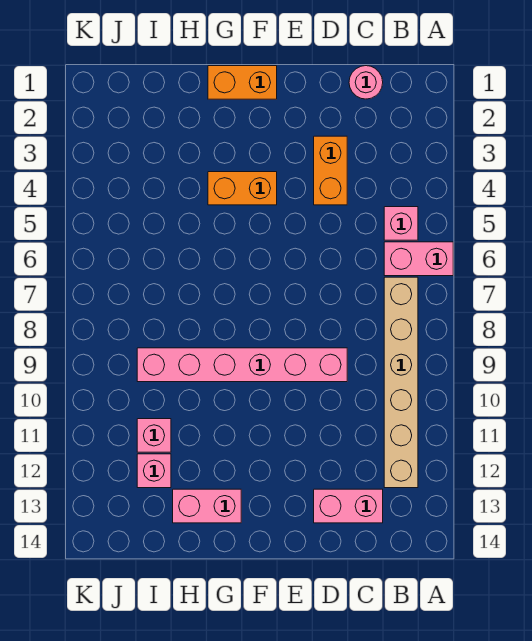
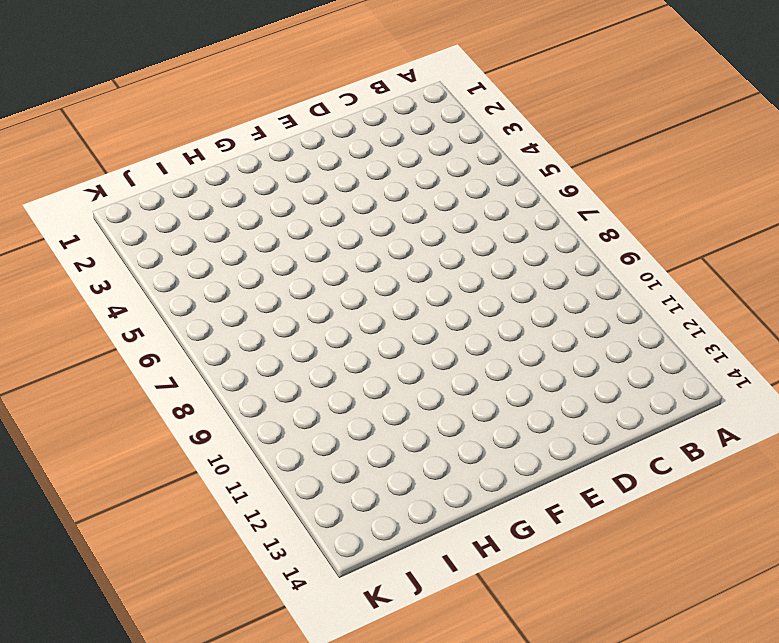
none -> pink brick A6:B6 level 1
none -> pink brick B5 level 1
none -> tan brick B7:B12 level 1

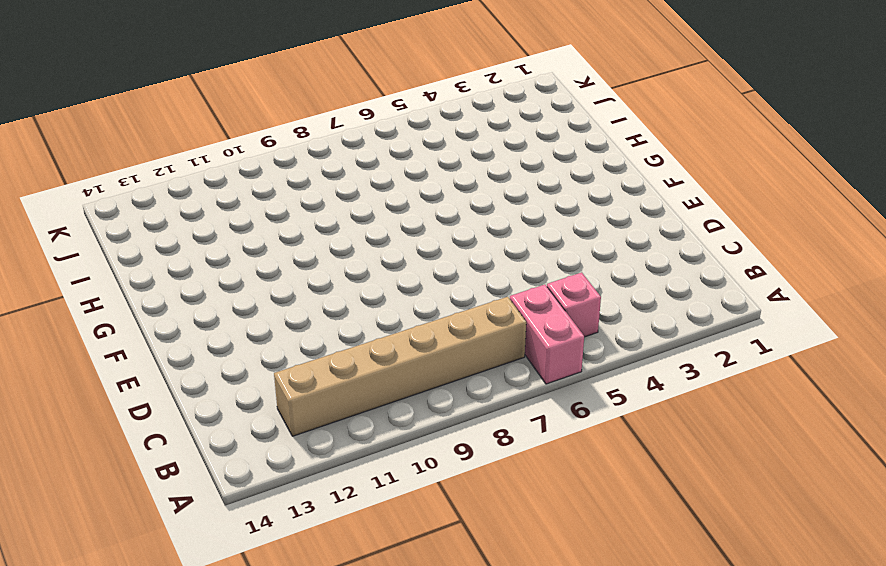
none -> pink round brick C1 level 1
none -> pink brick C13:D13 level 1
none -> orange brick D3:D4 level 1

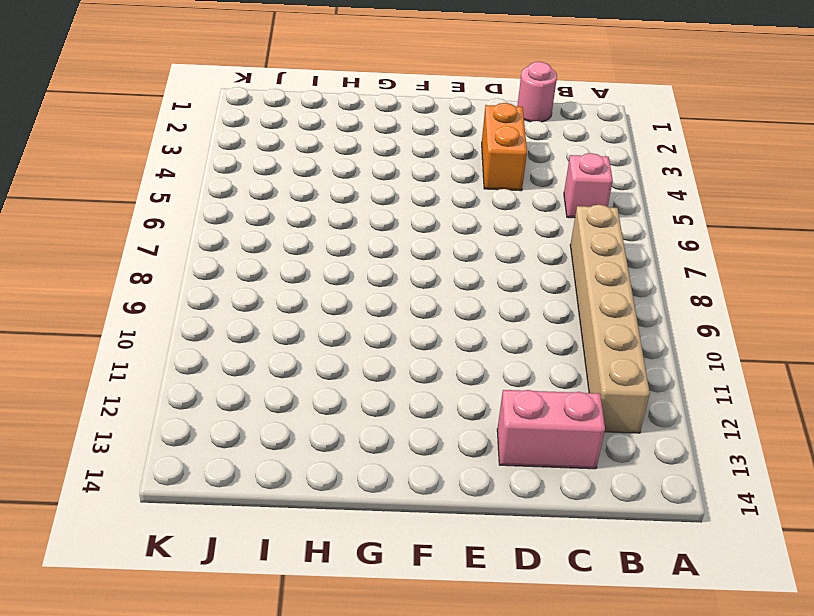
none -> pink brick A6:B6 level 1
none -> pink brick D9:I9 level 1
none -> orange brick F1:G1 level 1

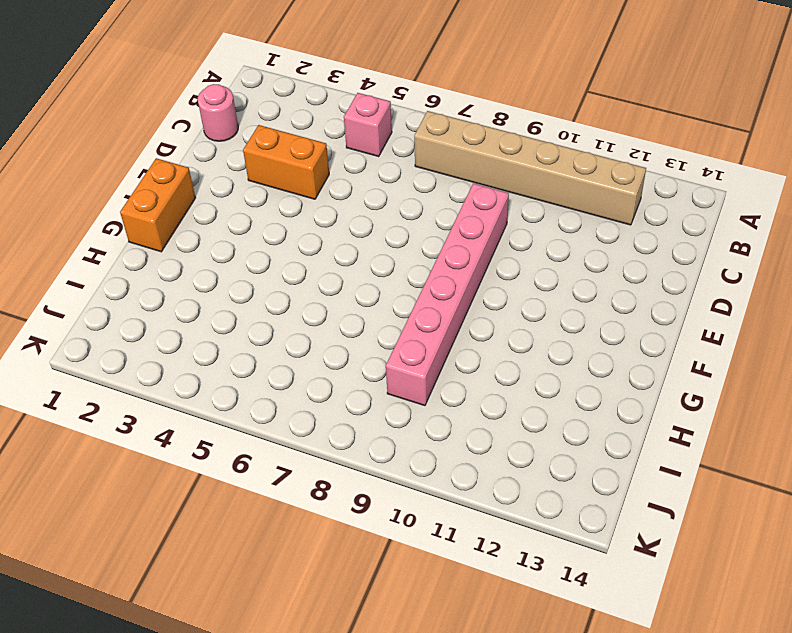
none -> pink brick A6:B6 level 1
none -> pink brick C13:D13 level 1
none -> orange brick F4:G4 level 1

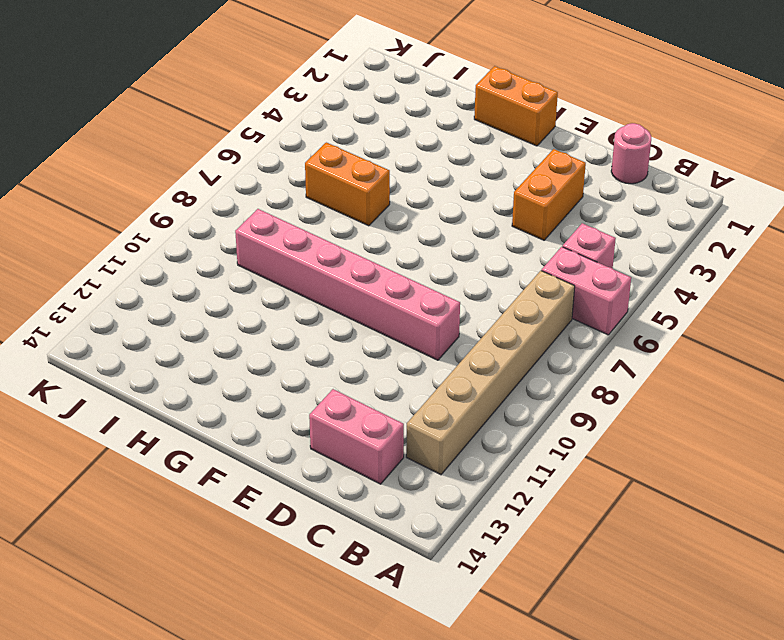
orange brick H6:I6 level 1 -> orange brick F4:G4 level 1
none -> pink brick G13:H13 level 1
none -> pink brick I11 level 1
none -> pink brick I12 level 1

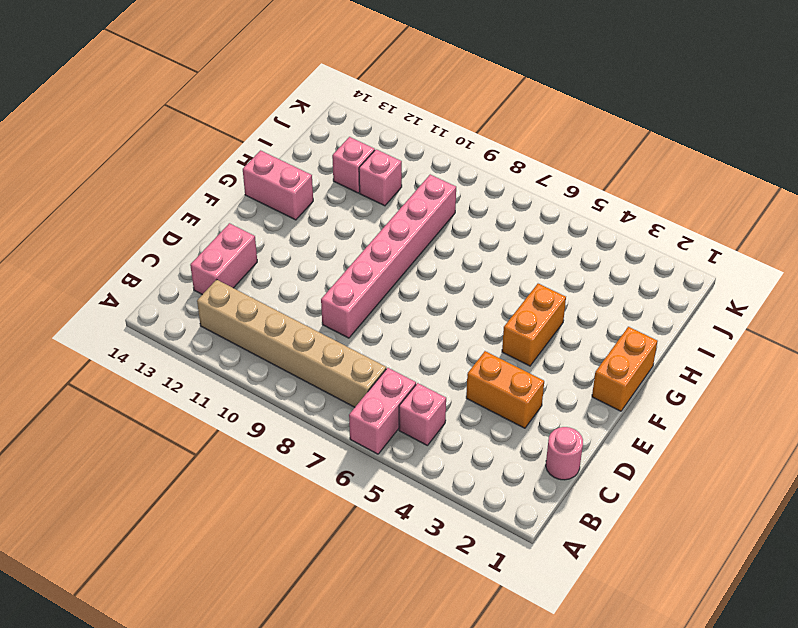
pink brick G13:G14 level 1 -> pink brick G13:H13 level 1

